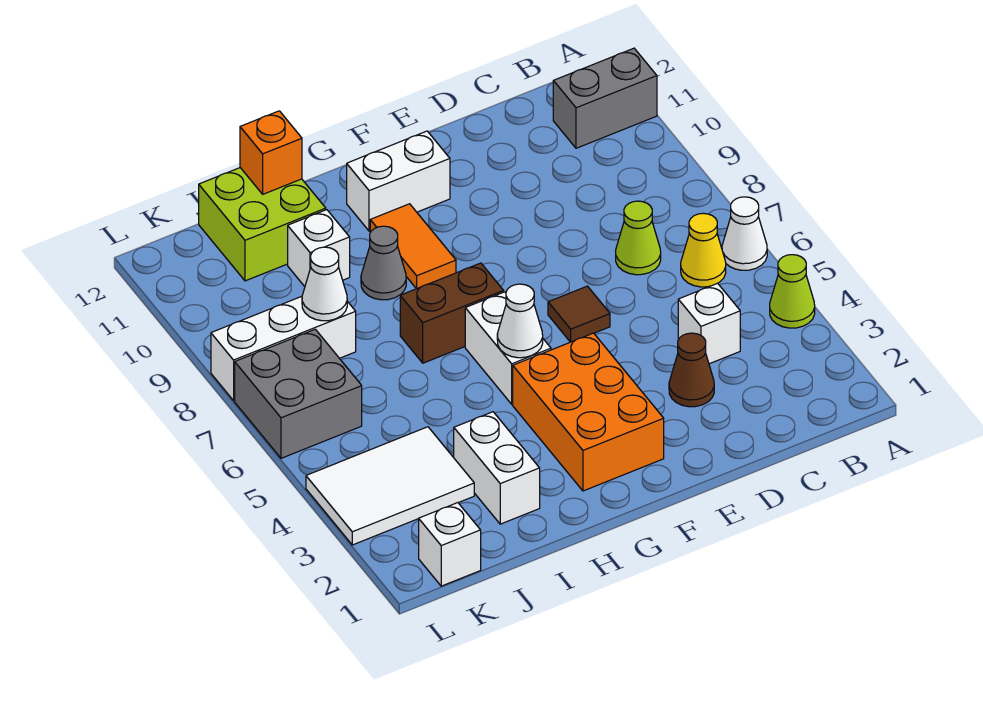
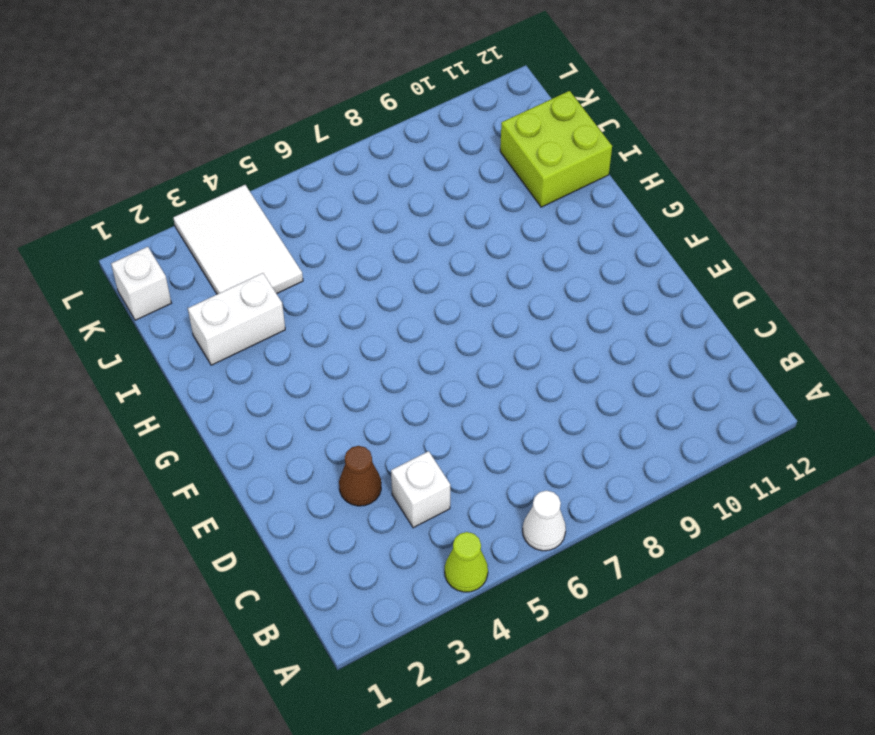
none -> grey brick A11:B11 level 1
none -> yellow cone B6 level 1
none -> lime cone C7 level 1

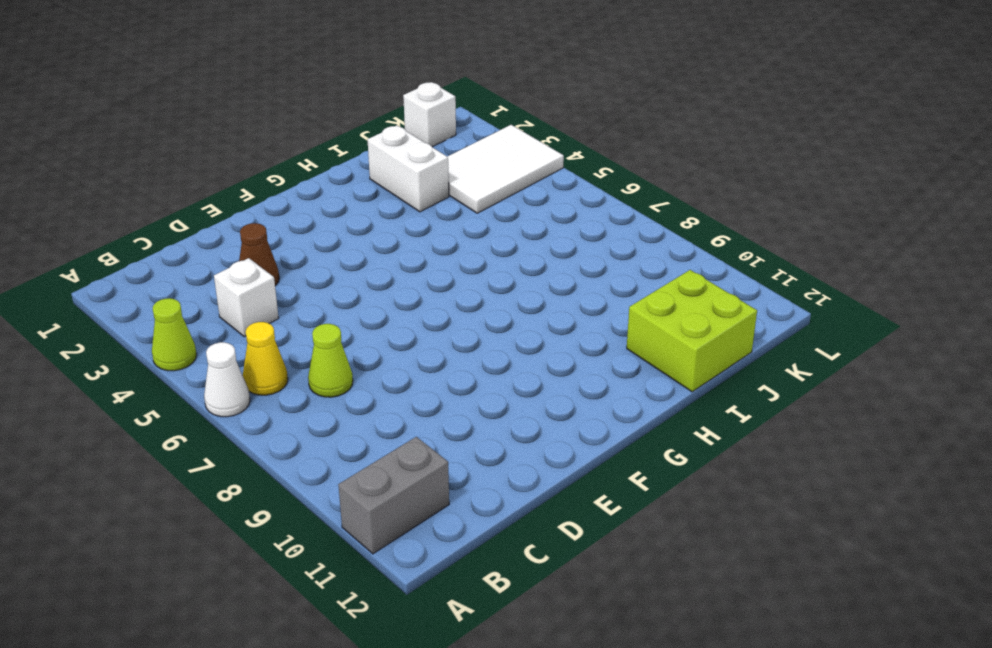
none -> brown tile E6 level 1
none -> orange brick F2:G4 level 1
none -> white brick F11:G11 level 1

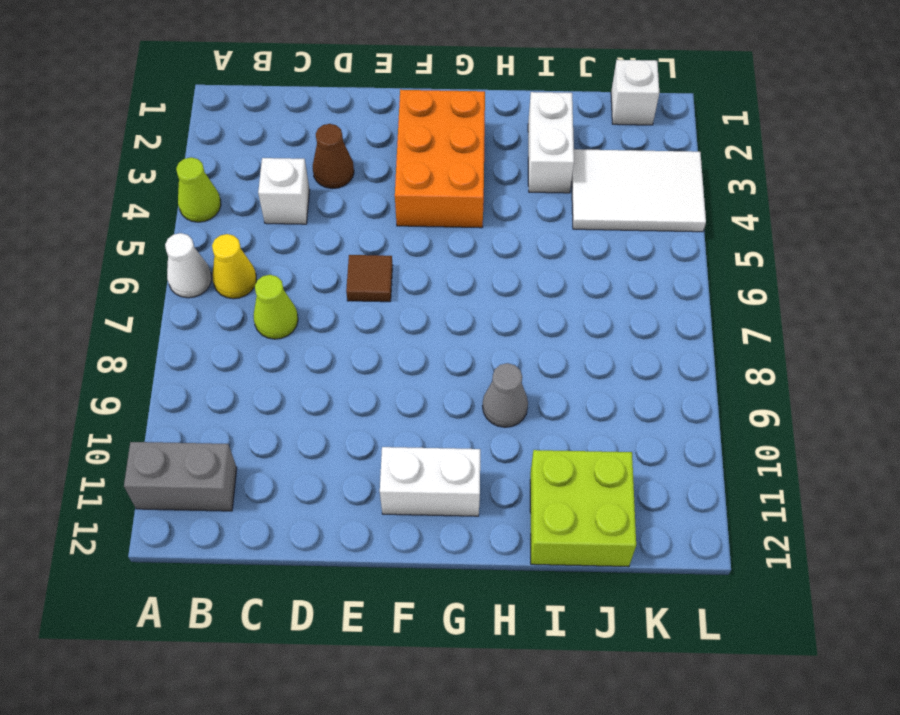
none -> white brick G5:G6 level 1
none -> brown brick G7:H7 level 1
none -> orange tile G9:G10 level 1

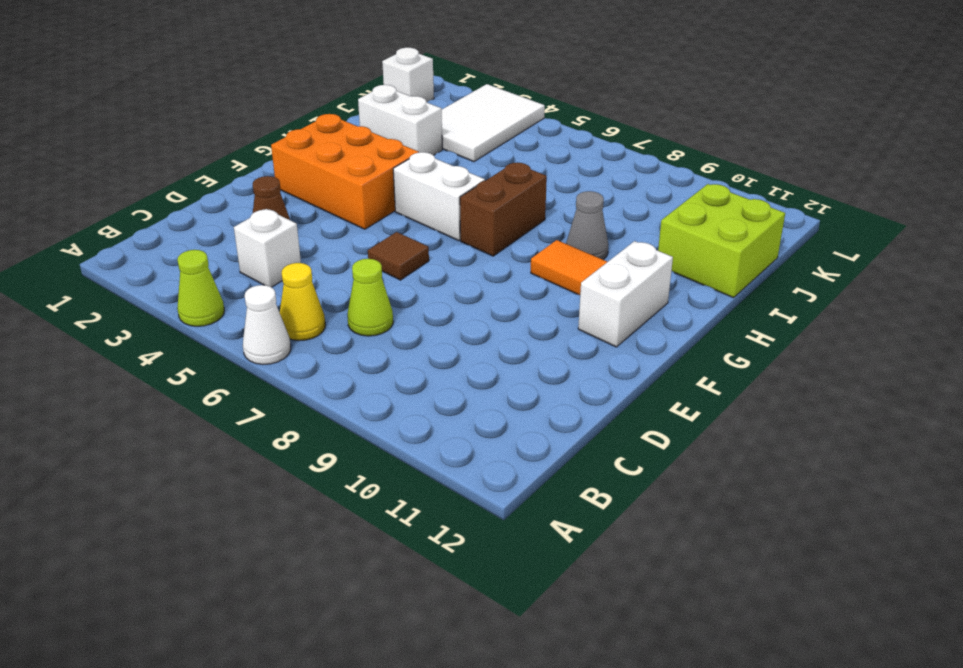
none -> grey brick A11:B11 level 1
none -> white brick I10 level 1
none -> white brick J8:L8 level 1

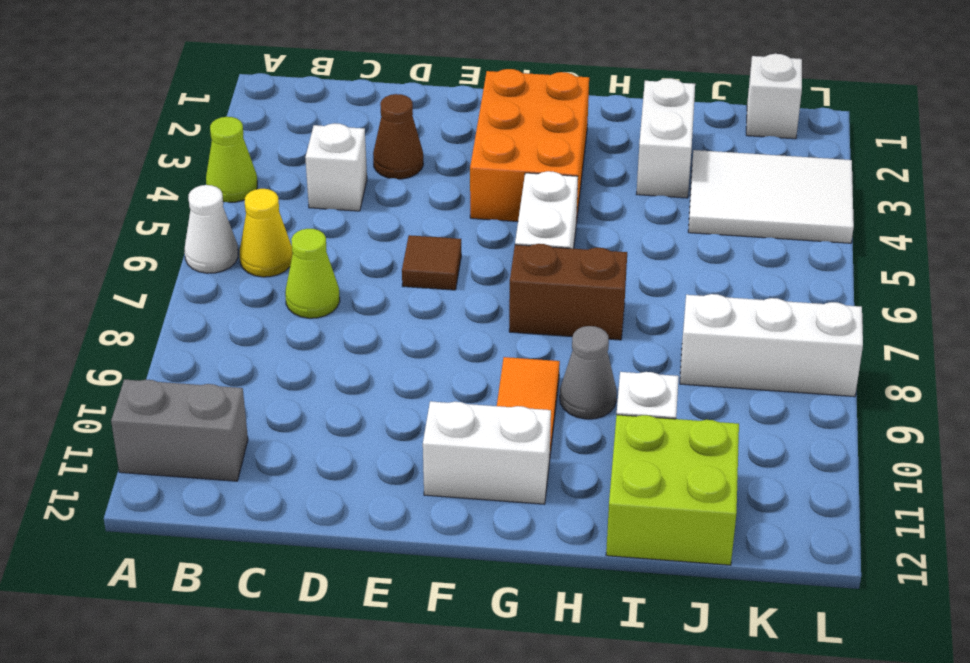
none -> grey brick K6:L7 level 1
none -> white cone G5 level 2
none -> orange brick I12 level 2

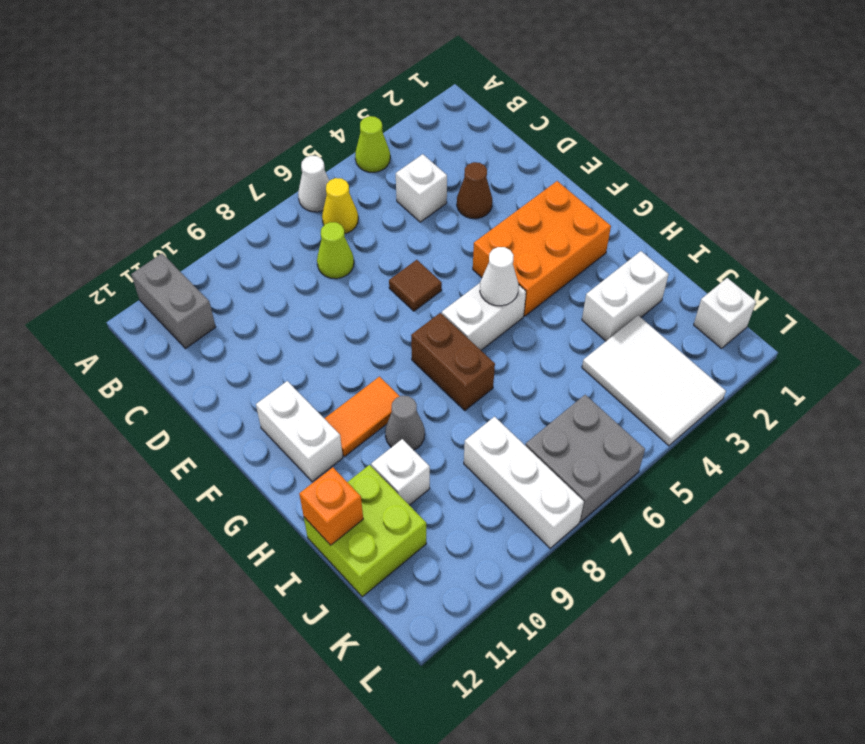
none -> white cone J8 level 2

